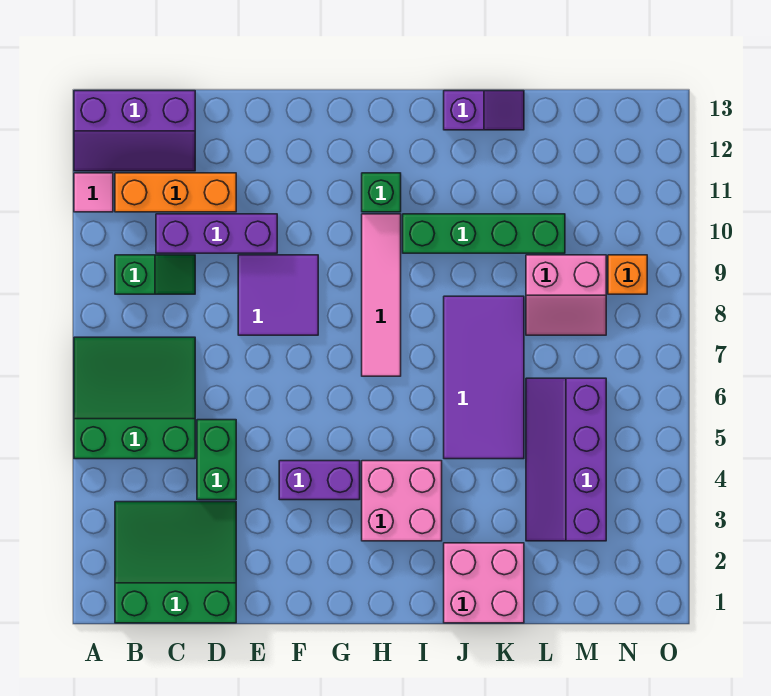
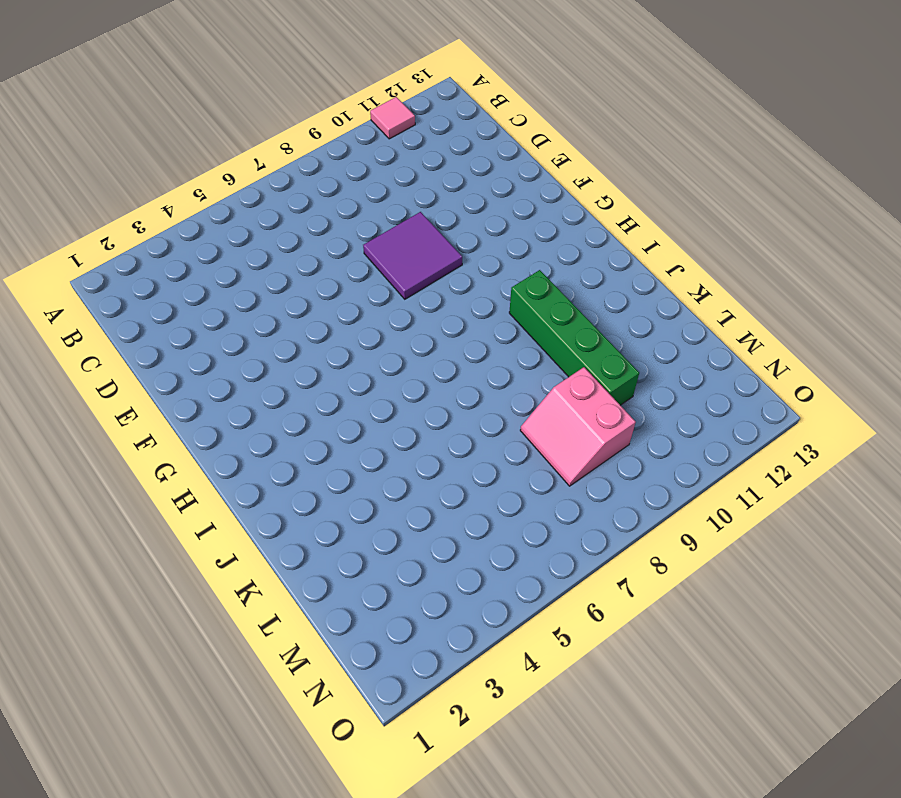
none -> green slope A5:C7 level 1 top 5
none -> purple slope A12:C13 level 1 top 13
none -> green slope B1:D3 level 1 top 1

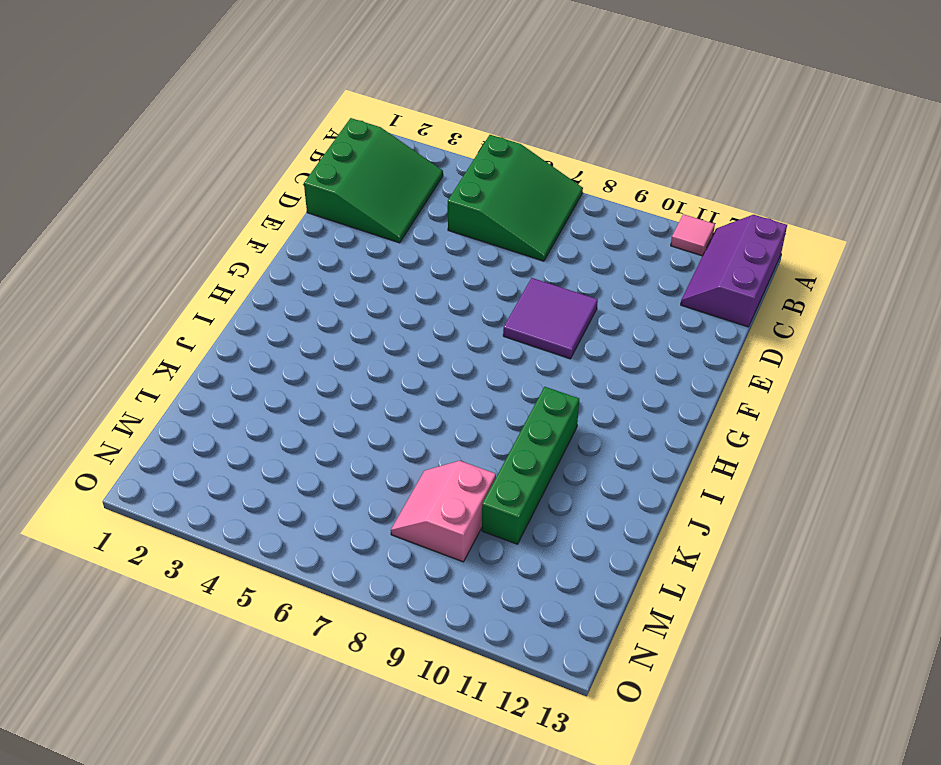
none -> green slope B9:C9 level 1 top B
none -> orange brick B11:D11 level 1
none -> purple brick C10:E10 level 1

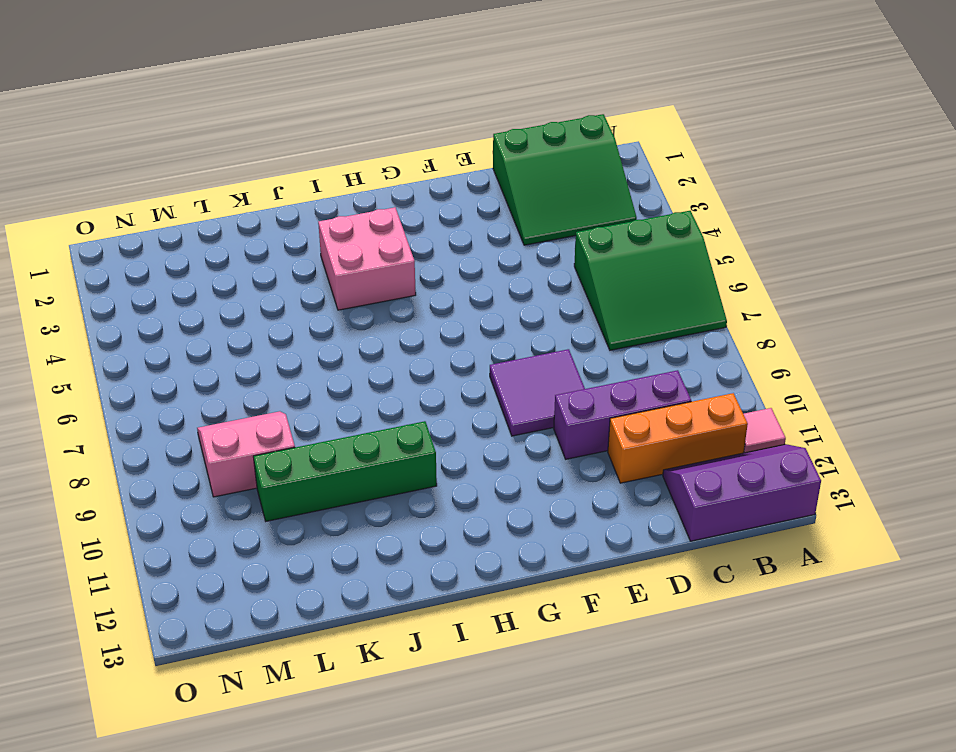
none -> green slope B9:C9 level 1 top B
none -> green brick D4:D5 level 1
none -> purple brick F4:G4 level 1

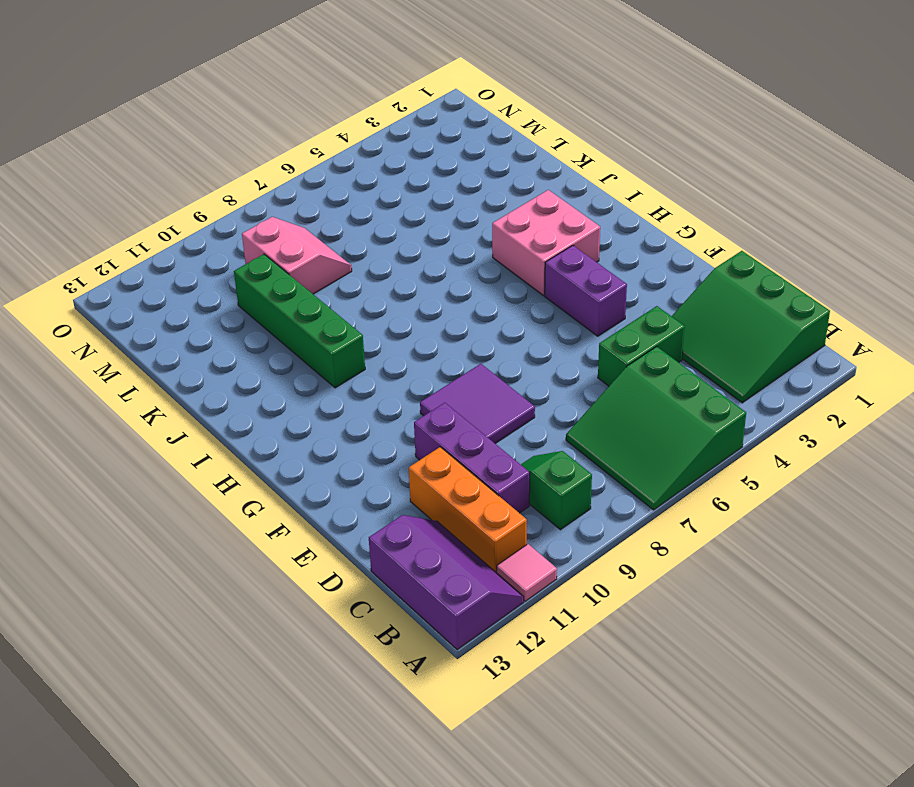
none -> pink tile H7:H10 level 1
none -> green brick H11 level 1
none -> pink brick J1:K2 level 1

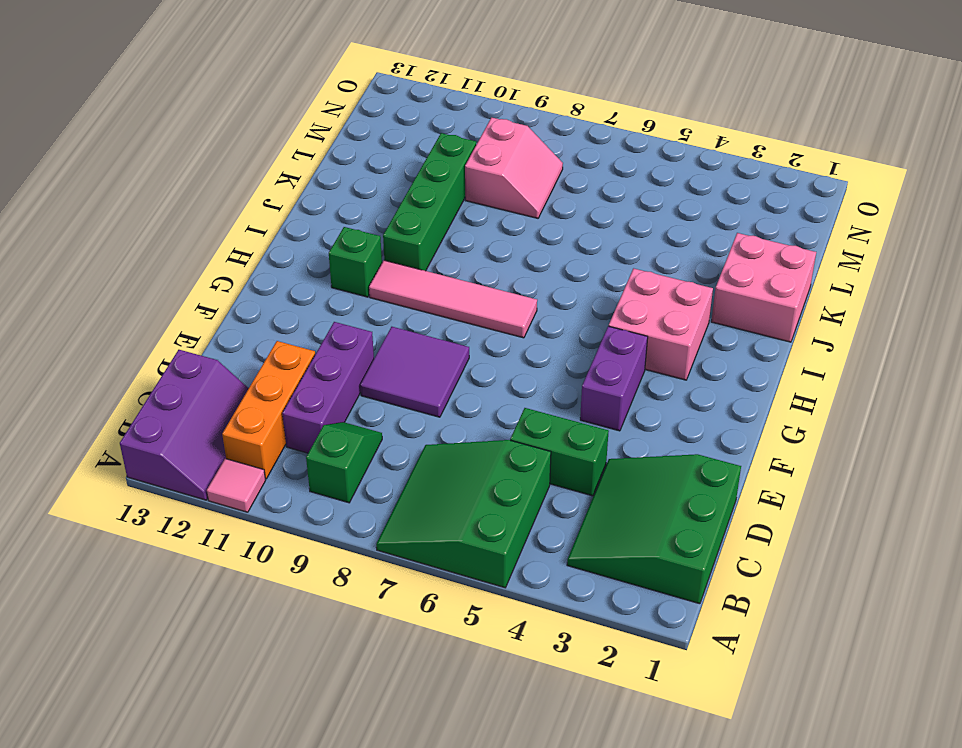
none -> purple tile J5:K8 level 1
none -> purple slope J13:K13 level 1 top J
none -> purple slope L3:M6 level 1 top M

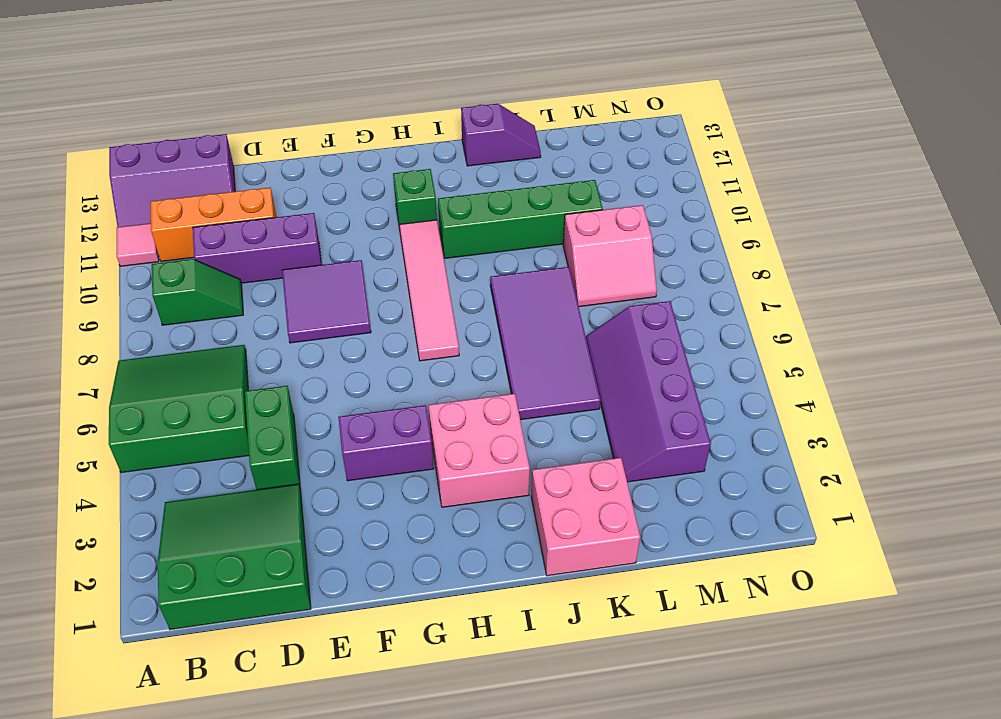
none -> orange brick N9 level 1

